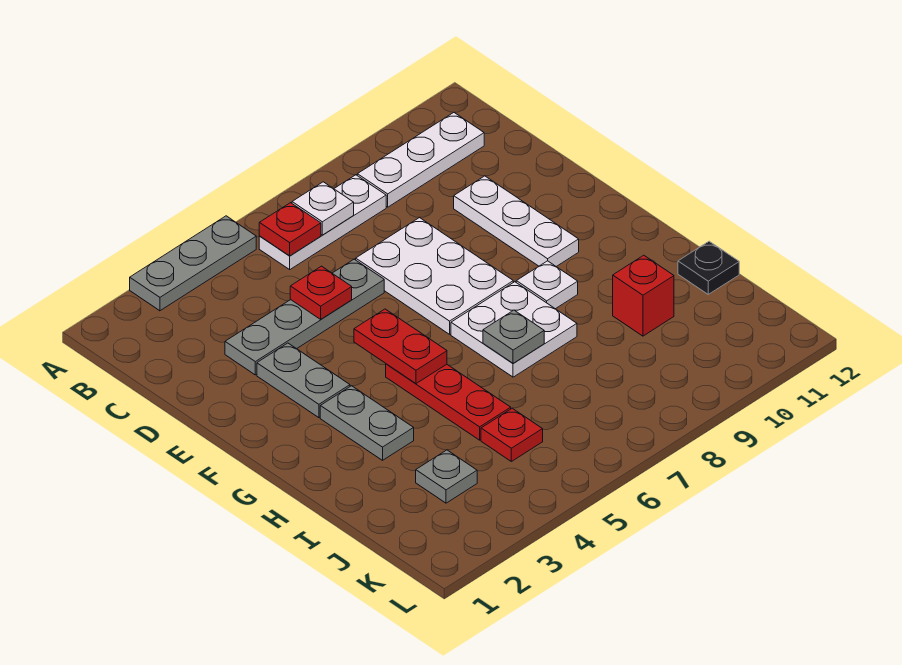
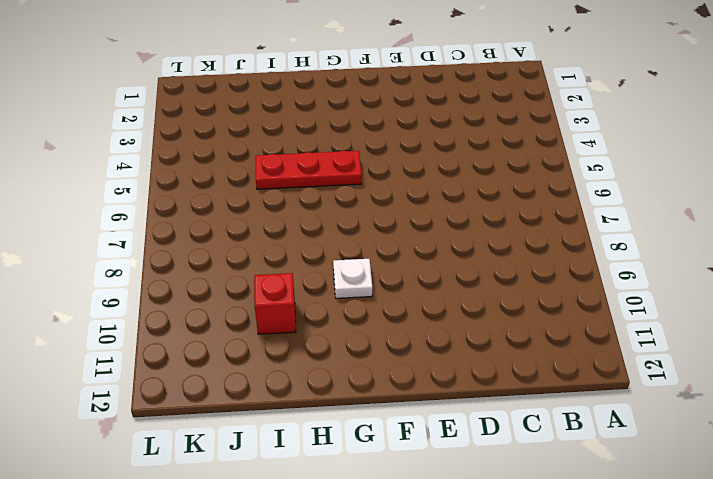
none -> grey plate A3:A5 level 1
none -> white plate B6:B8 level 1
none -> white plate B9:B11 level 1

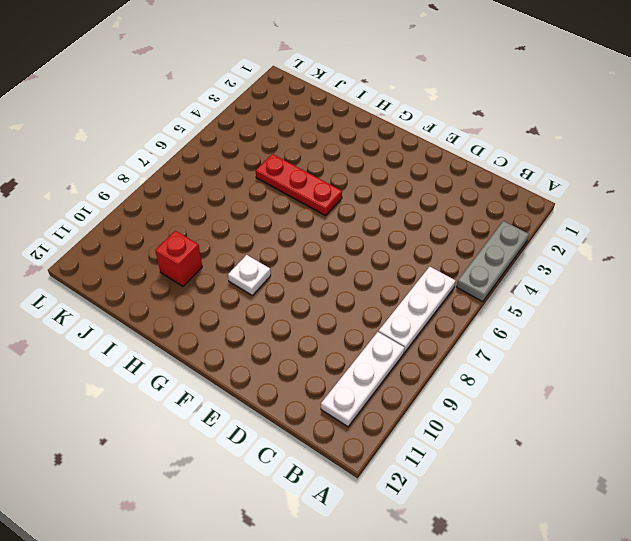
none -> grey plate D3:D6 level 1
none -> white plate D7:F8 level 1
none -> white plate D10:F10 level 1

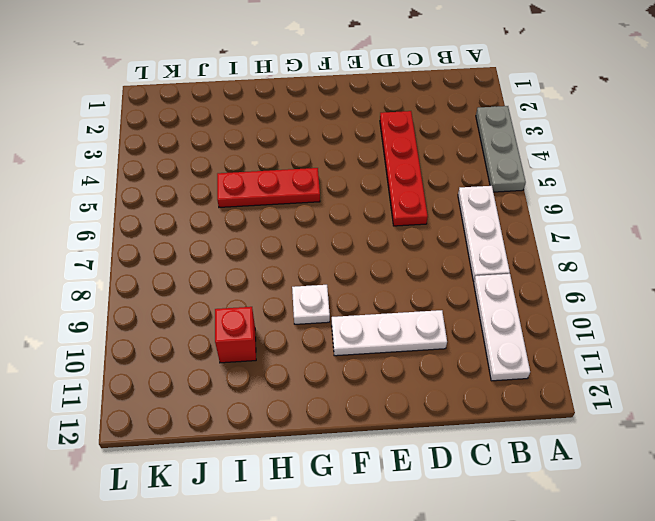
red plate D3:D6 level 1 -> grey plate D3:D6 level 1
none -> white plate D7:F8 level 1
none -> grey plate E3:F3 level 1
none -> grey plate G3:H3 level 1

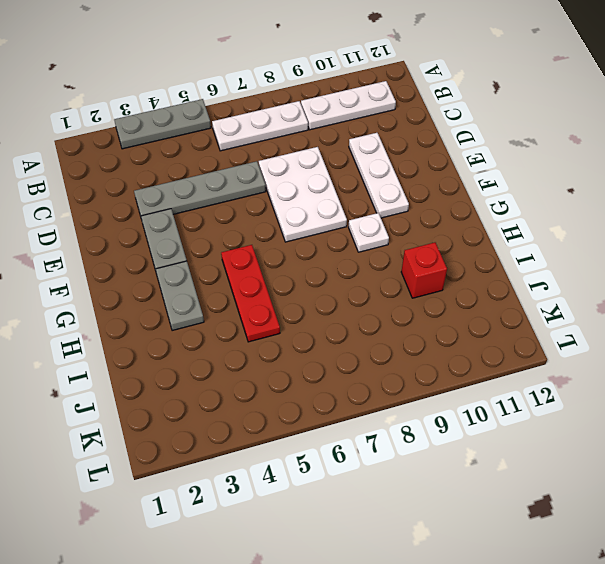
none -> white plate G7:H8 level 1
none -> black plate I12 level 1
none -> grey plate J3 level 1

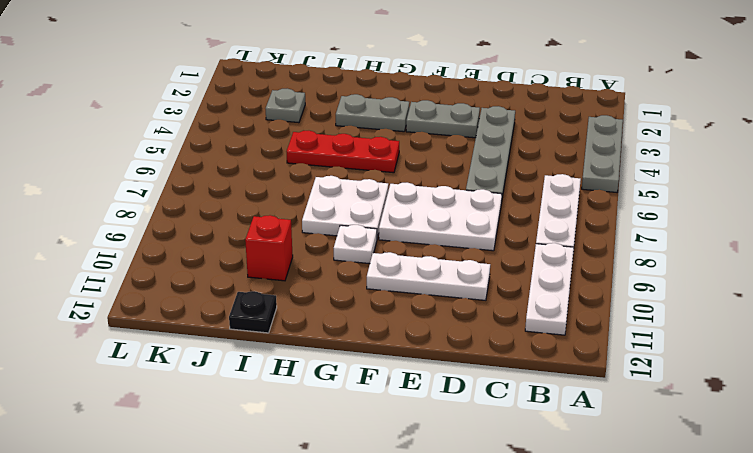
none -> red plate J5 level 1
none -> red plate B6 level 2
none -> white plate B7 level 2

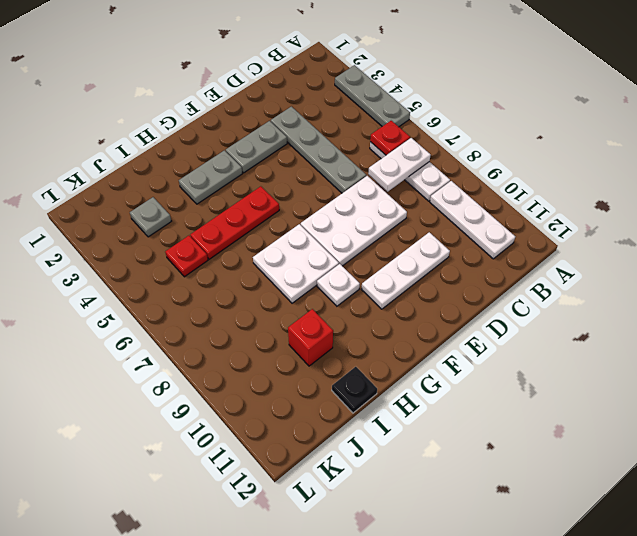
white plate B7:C7 level 2 -> white plate B7 level 2
none -> red plate D5 level 2
none -> red plate F5:G5 level 2
none -> grey plate H7 level 2

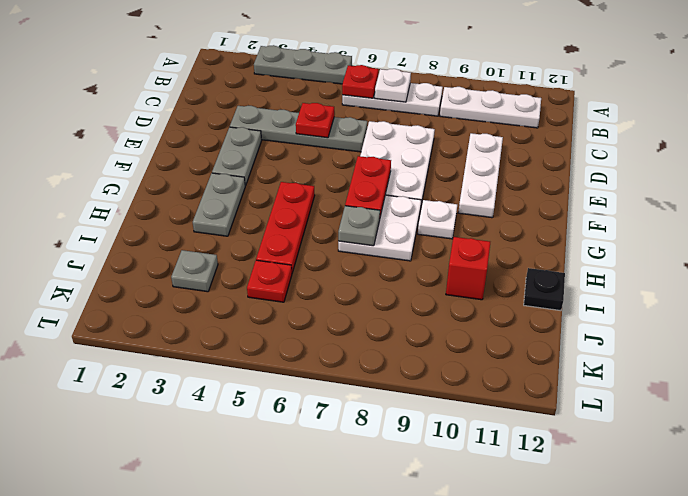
red plate F7:G7 level 2 -> red plate F5:G5 level 2

